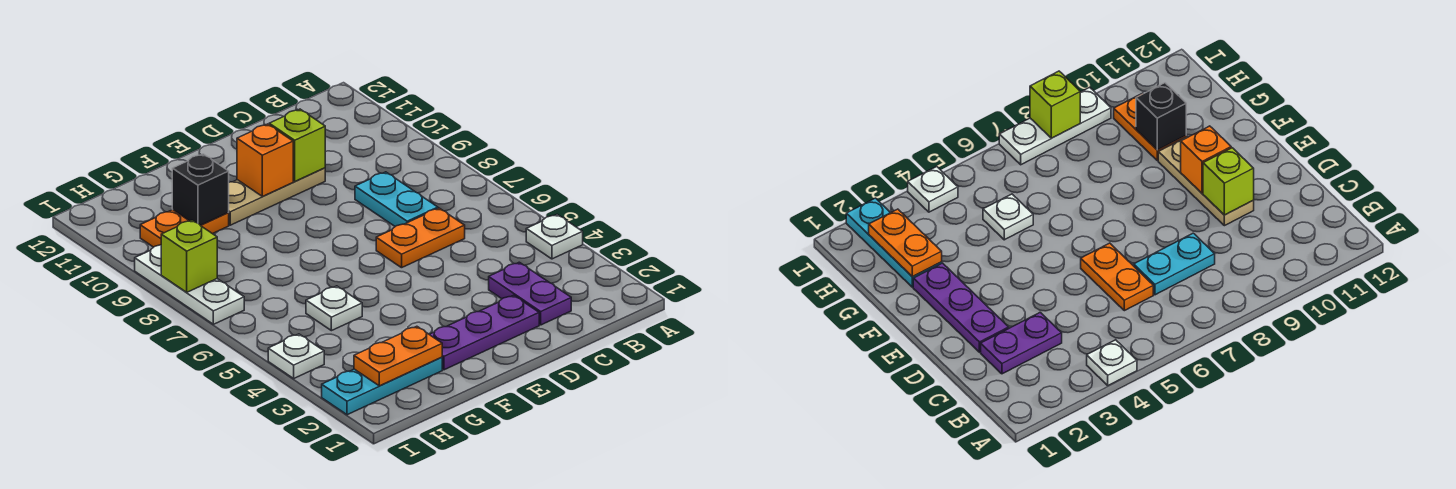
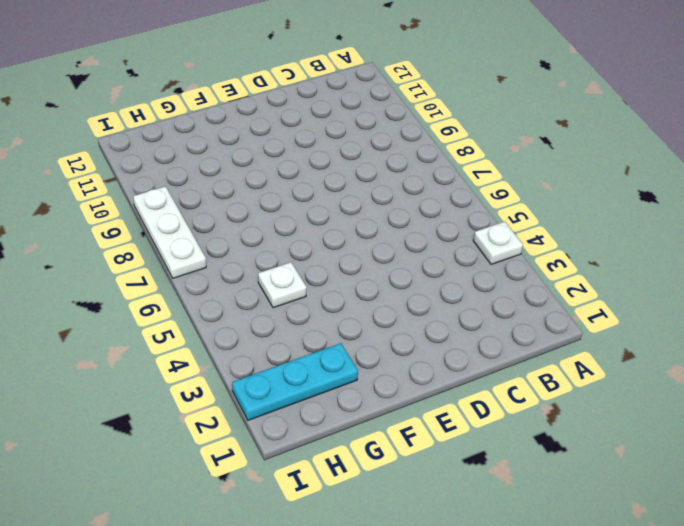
none -> purple plate C2:C3 level 1
none -> orange plate C6:D6 level 1
none -> cyan plate C7:C8 level 1

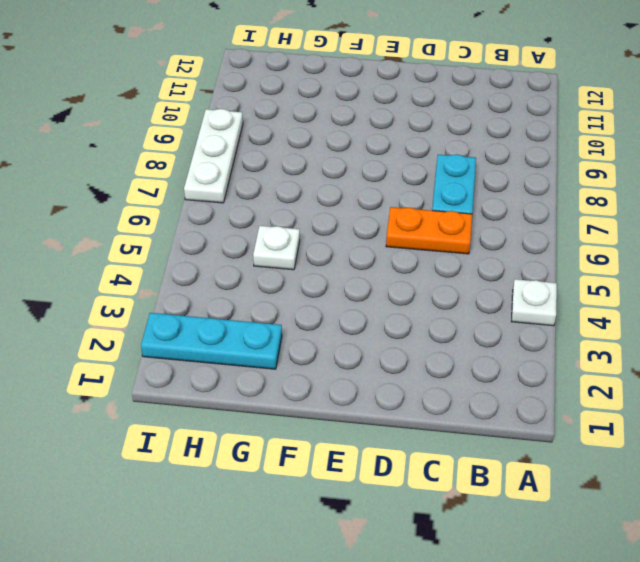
none -> purple plate C2:C3 level 1
none -> purple plate D2:F2 level 1
none -> tan plate D10:F10 level 1

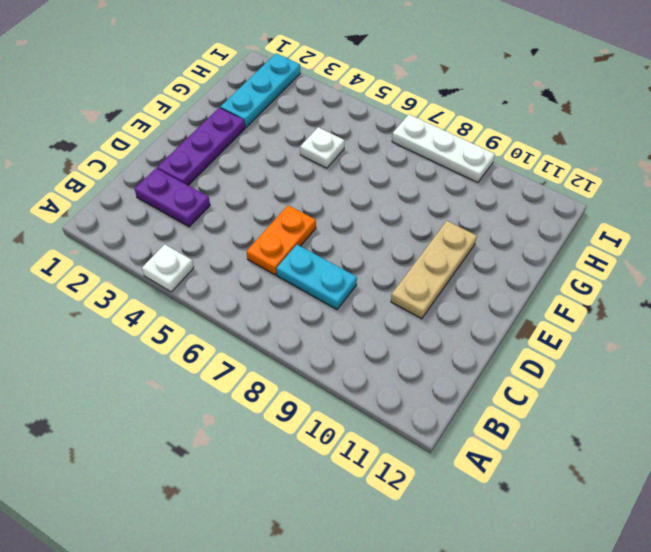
none -> orange plate G10:H10 level 1
none -> white plate I4 level 1
none -> lime brick D10 level 2

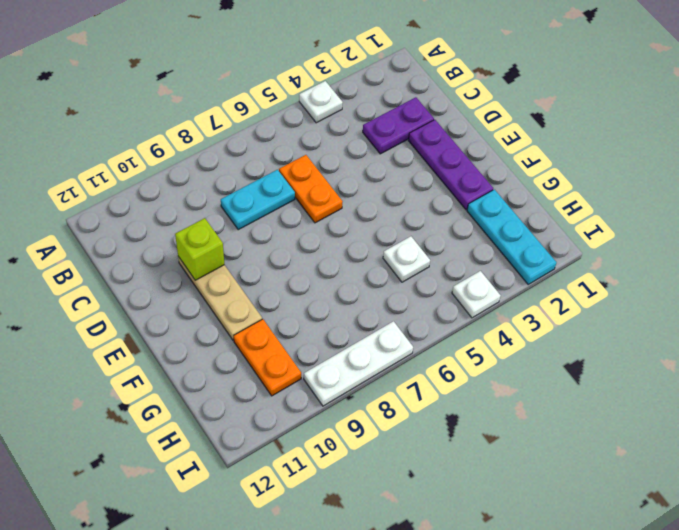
none -> orange brick E10 level 2
none -> orange plate G2:H2 level 2
none -> black brick G10 level 2

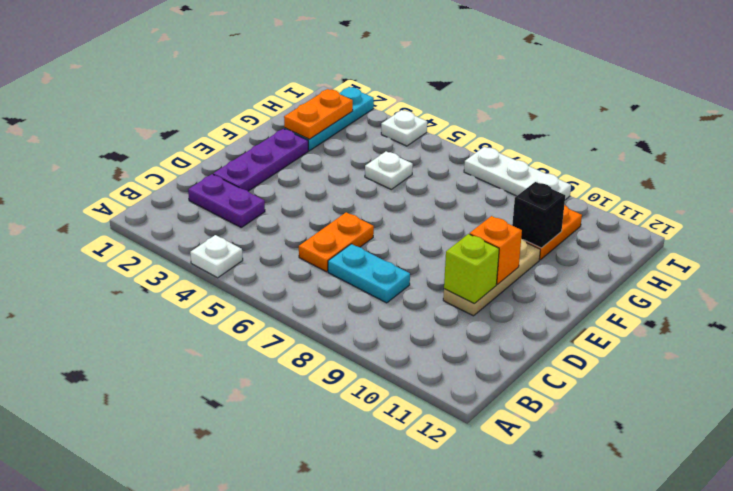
none -> lime brick I8 level 2

